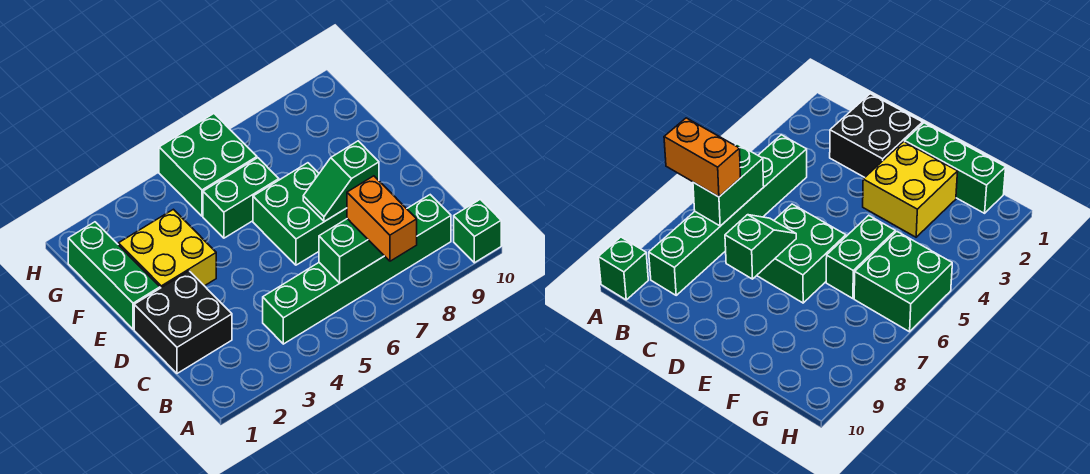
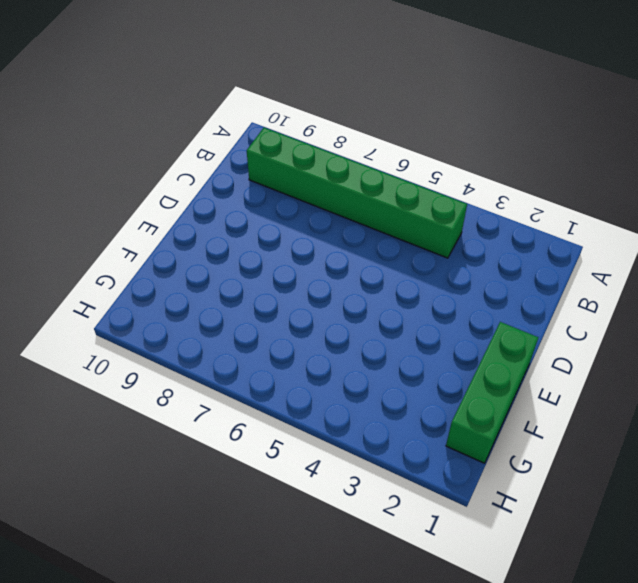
none -> green brick A10 level 1
none -> black brick C1:D2 level 1

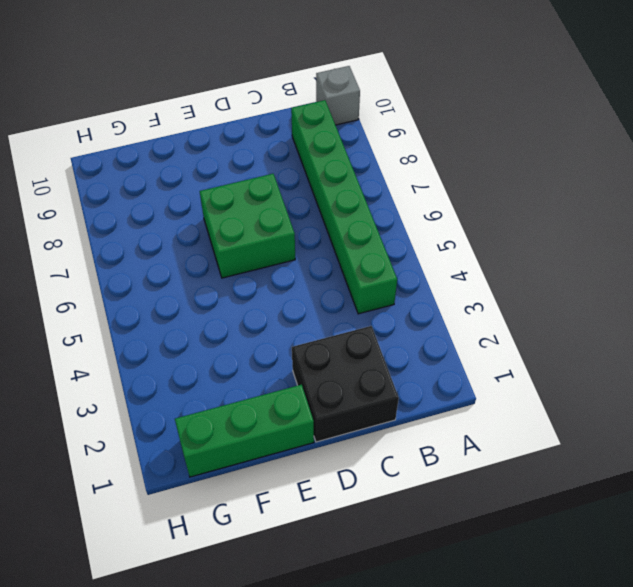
grey brick A10 level 1 -> green brick A10 level 1
none -> yellow brick E2:F3 level 1
none -> green brick F5:F6 level 1

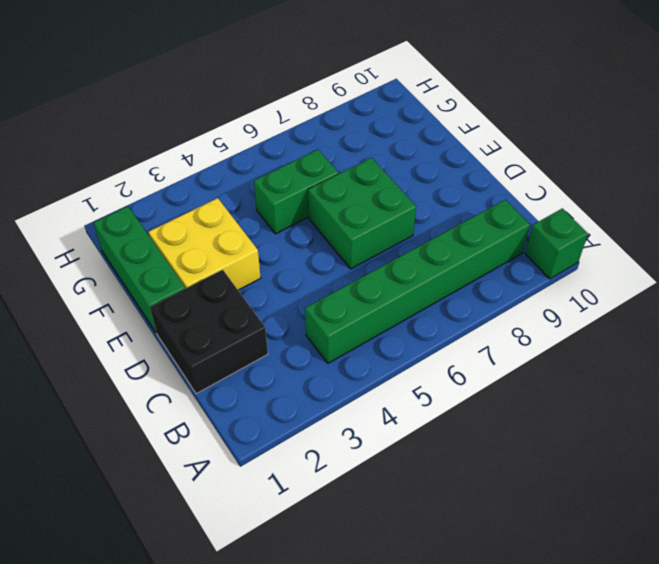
none -> green brick G5:H6 level 1
none -> green brick B6:B7 level 2

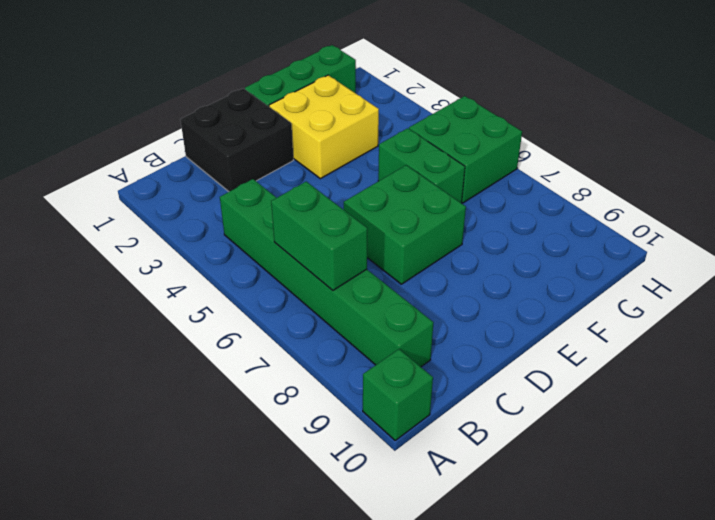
none -> green slope D7:D8 level 2 top 8
none -> orange brick A7:B7 level 3

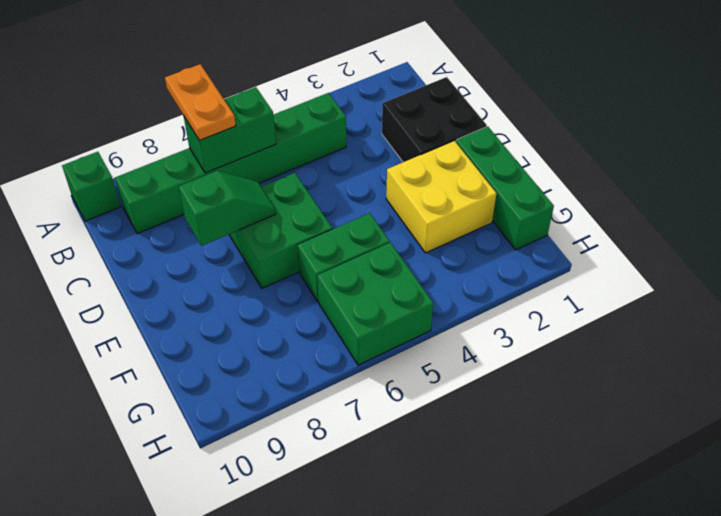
orange plate A7:B7 level 3 -> orange brick A7:B7 level 3

